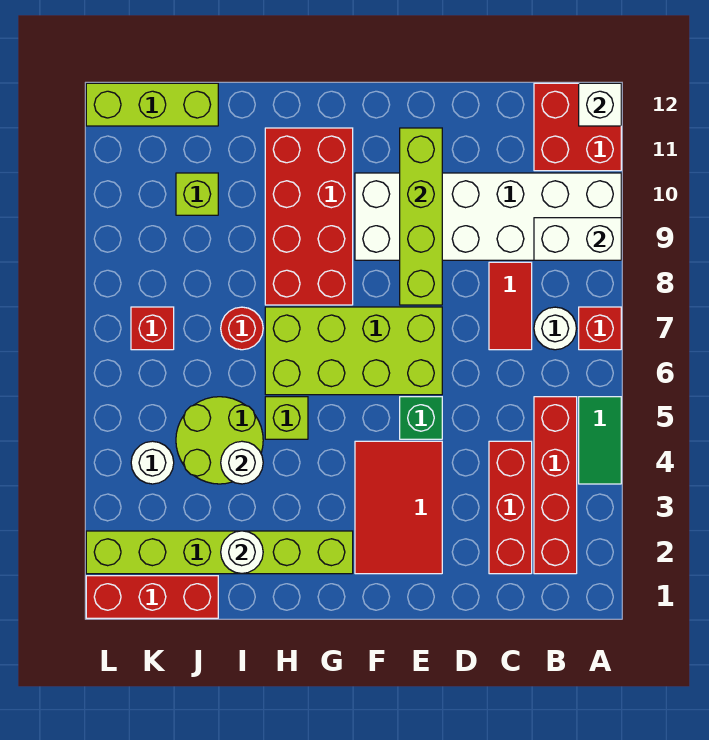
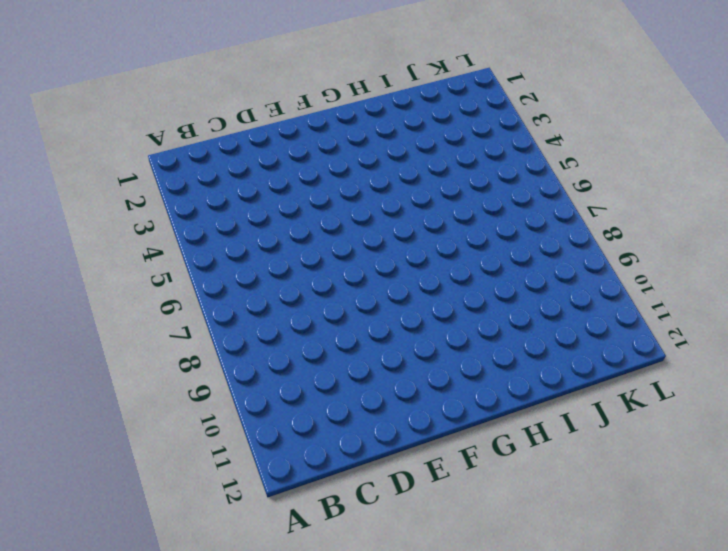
none -> green tile A4:A5 level 1
none -> red brick A7 level 1
none -> white brick A9:F10 level 1

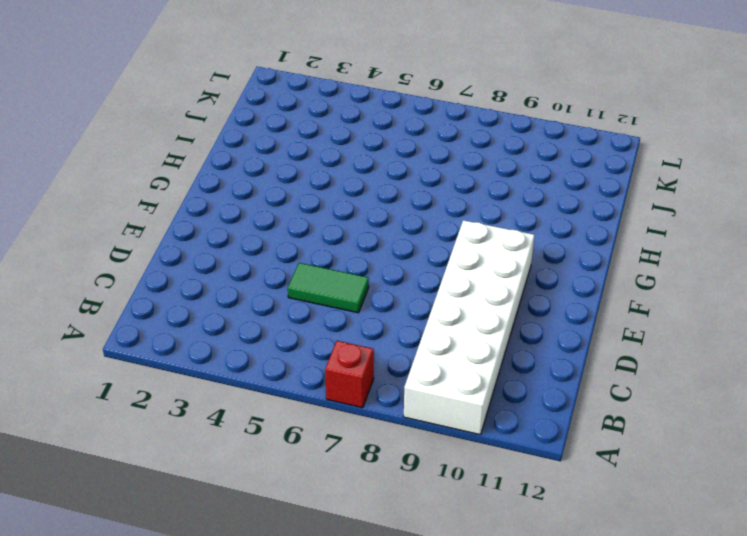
green tile D5:D6 level 1 -> green tile A4:A5 level 1
none -> red brick A11:B12 level 1
none -> red brick B2:B5 level 1
none -> white round brick B7 level 1

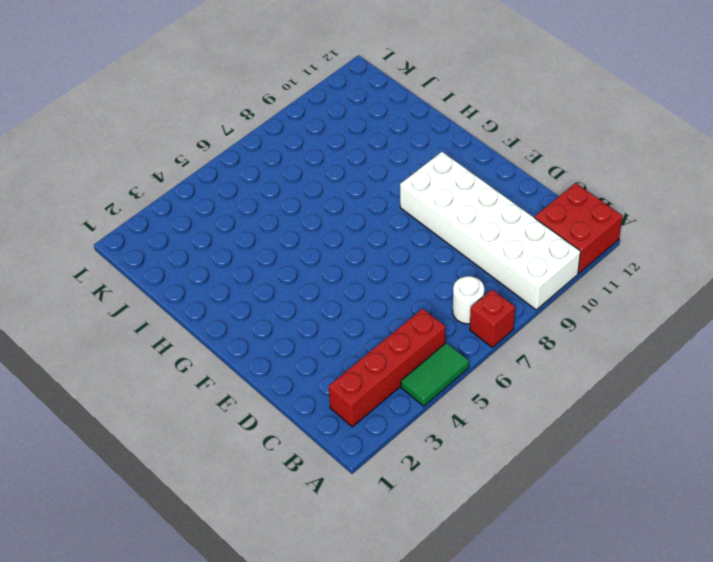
none -> red brick C2:C4 level 1
none -> red tile C7:C8 level 1
none -> red tile E2:F4 level 1

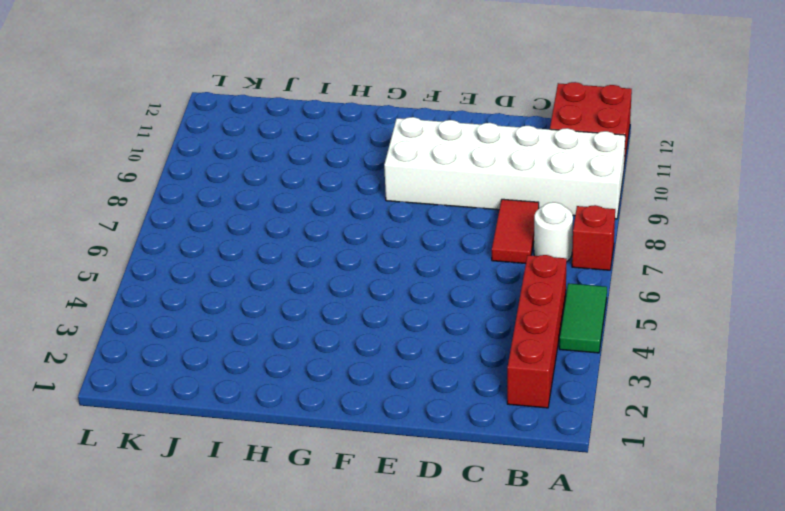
none -> red brick C2:C4 level 1
none -> red tile E2:F4 level 1
none -> green brick E5 level 1

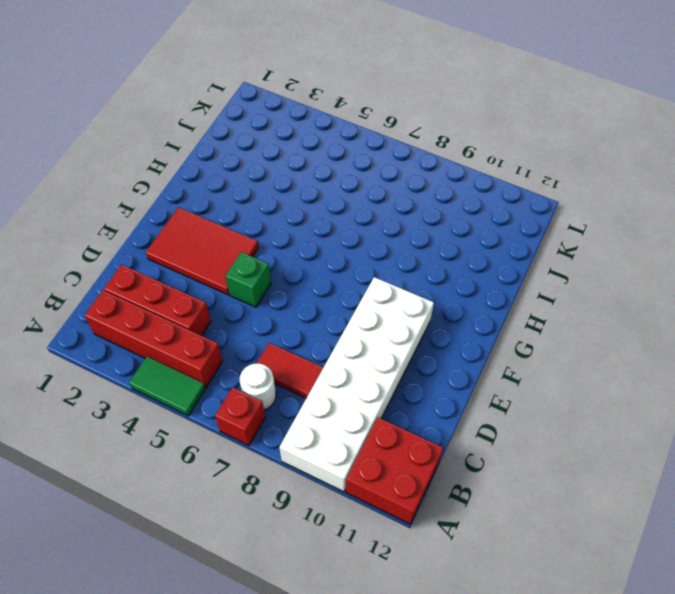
none -> lime brick E6:H7 level 1
none -> lime brick G2:L2 level 1
none -> red brick G8:H11 level 1

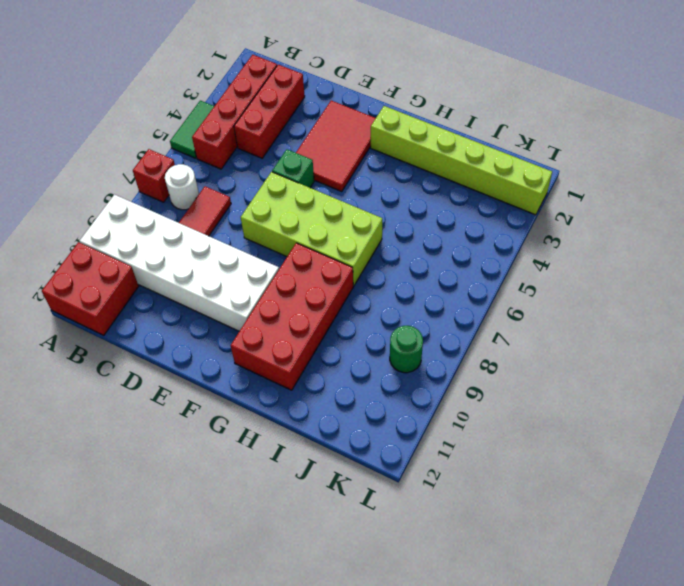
green round brick K9 level 1 -> none
none -> lime brick H5 level 1
none -> lime round brick I4:J5 level 1
none -> red round brick I7 level 1

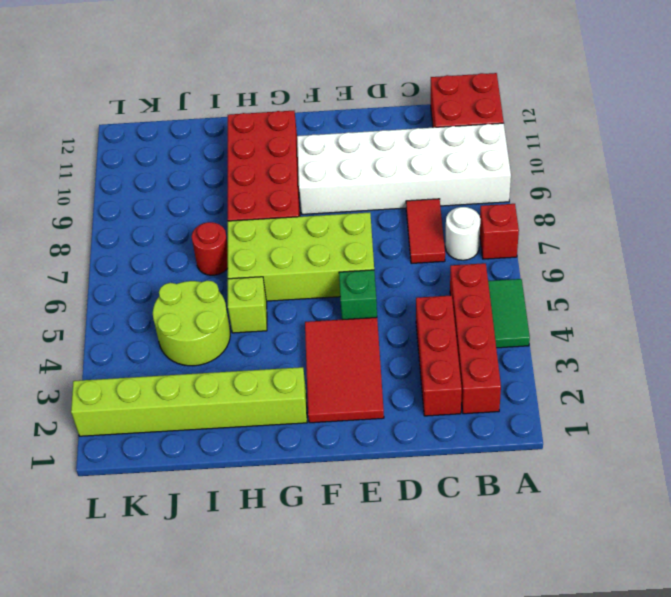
none -> red brick J1:L1 level 1
none -> lime brick J10 level 1
none -> lime brick J12:L12 level 1

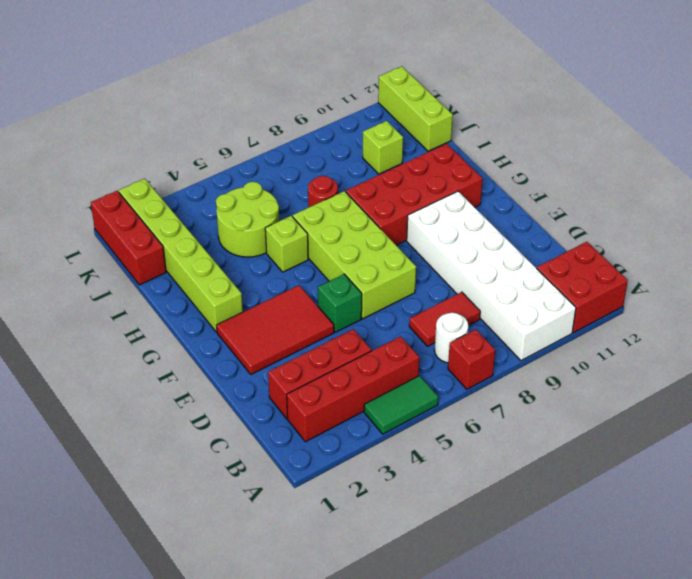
none -> white round brick K4 level 1
none -> red brick K7 level 1
none -> white brick A9:B9 level 2

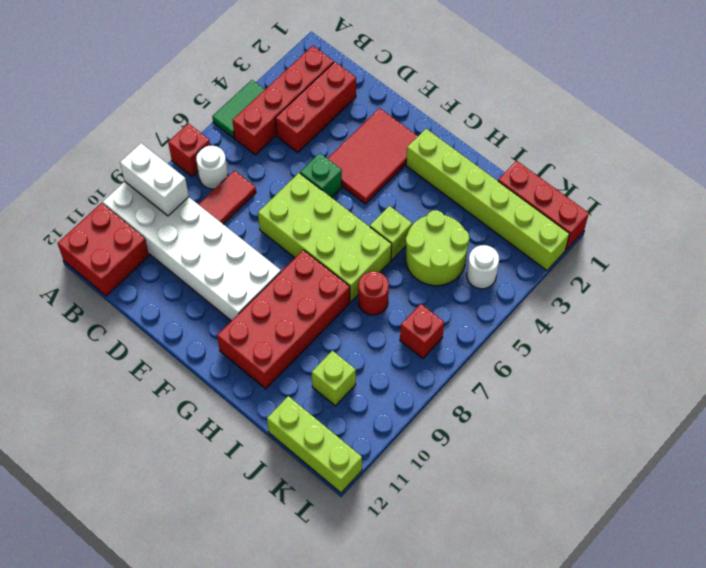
none -> white brick A12 level 2
none -> lime brick E8:E11 level 2
none -> white round brick I2 level 2

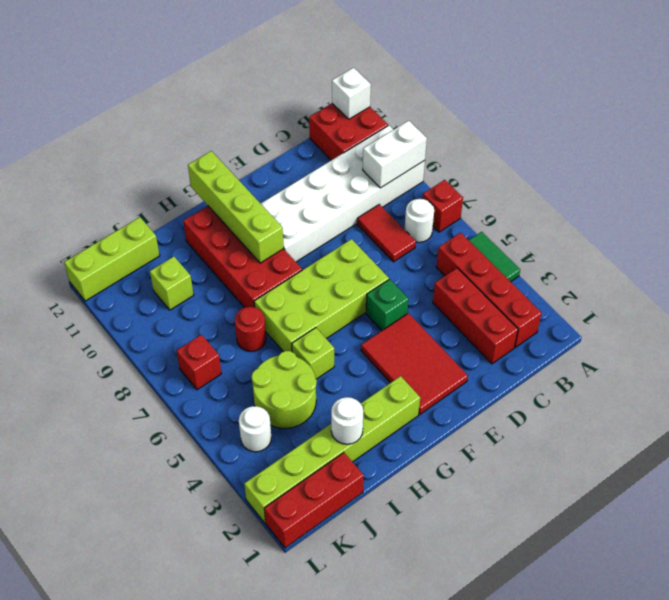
lime brick G9:G12 level 2 -> lime brick E8:E11 level 2
none -> white round brick I4 level 2

